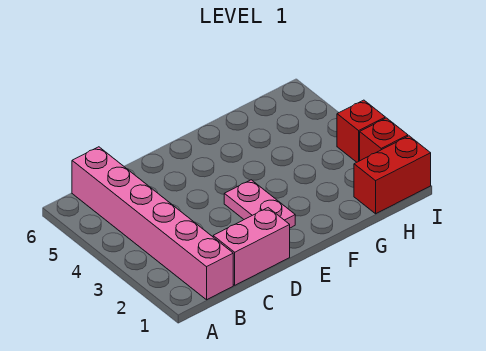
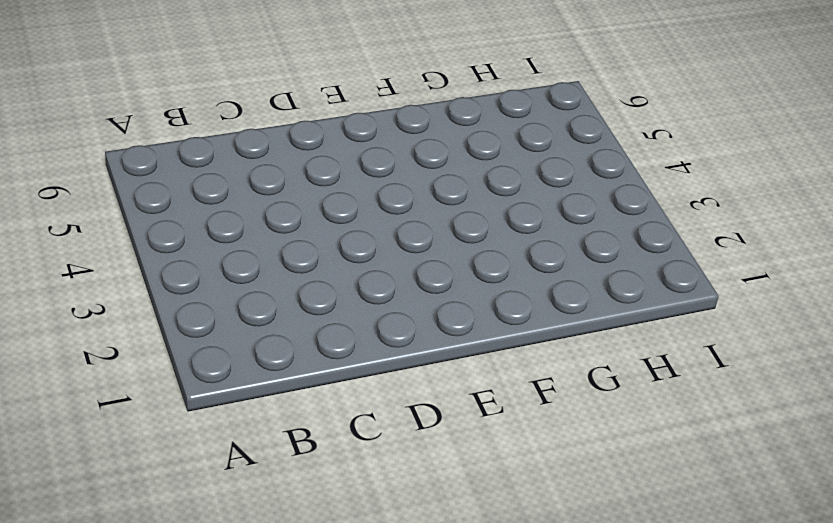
none -> pink brick B1:B6 level 1
none -> pink brick C1:D1 level 1

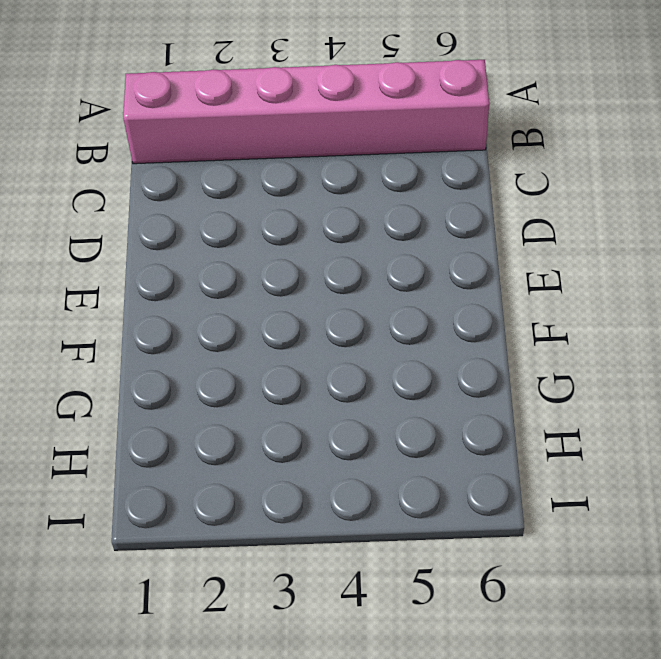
none -> pink brick C1:D1 level 1
none -> pink plate E2:E3 level 1

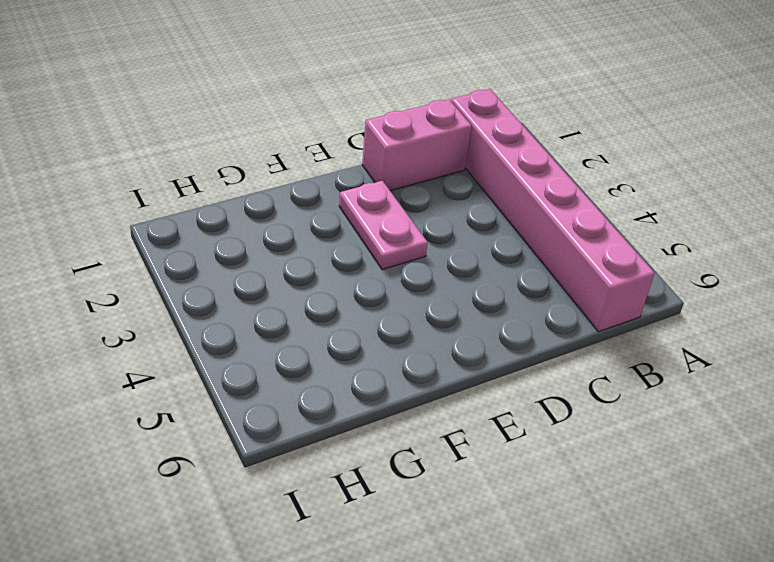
none -> red brick H1:I1 level 1
none -> red brick I2 level 1

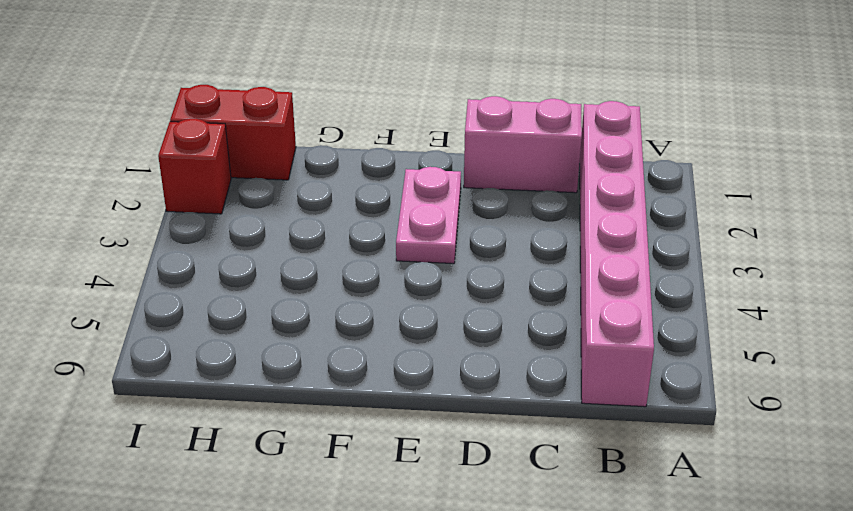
none -> red brick I3 level 1

